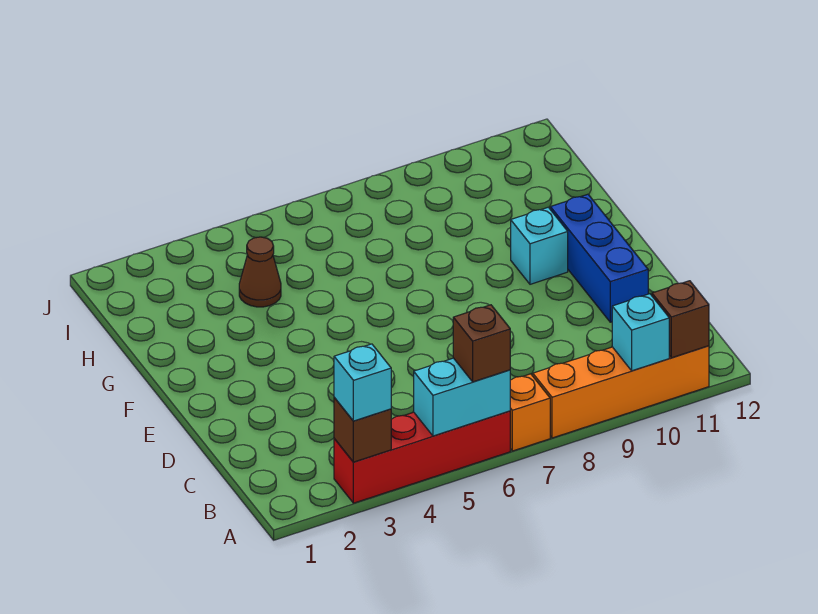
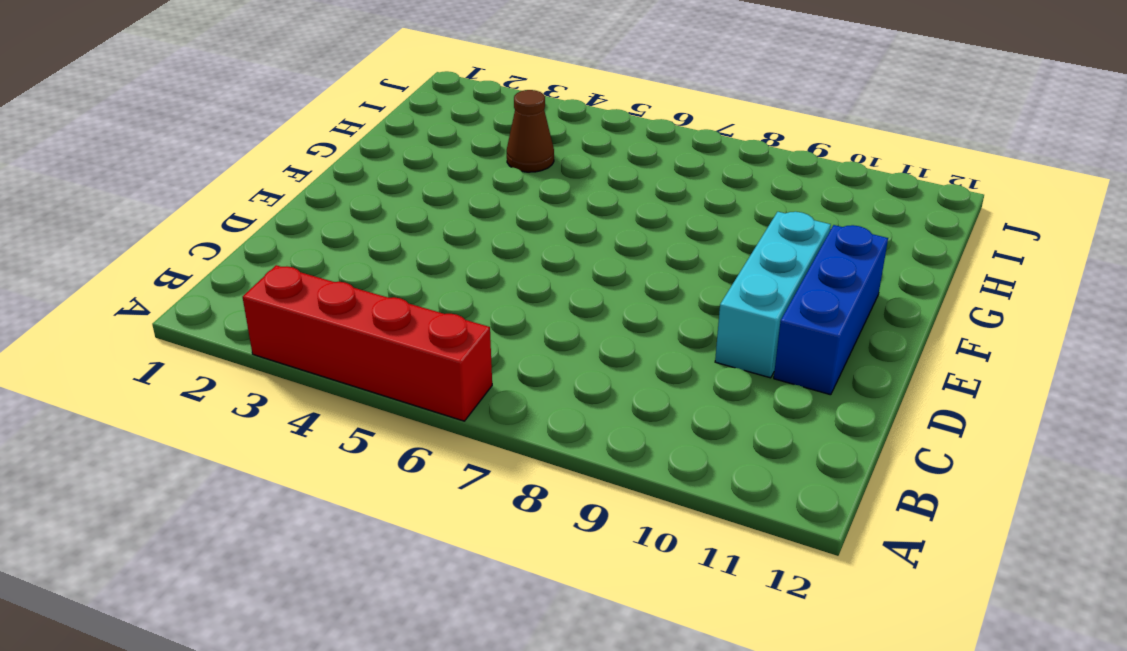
cyan brick D10:F10 level 1 -> cyan brick F10 level 1
none -> orange brick A7 level 1
none -> orange brick A8:A11 level 1
none -> brown brick A3 level 2

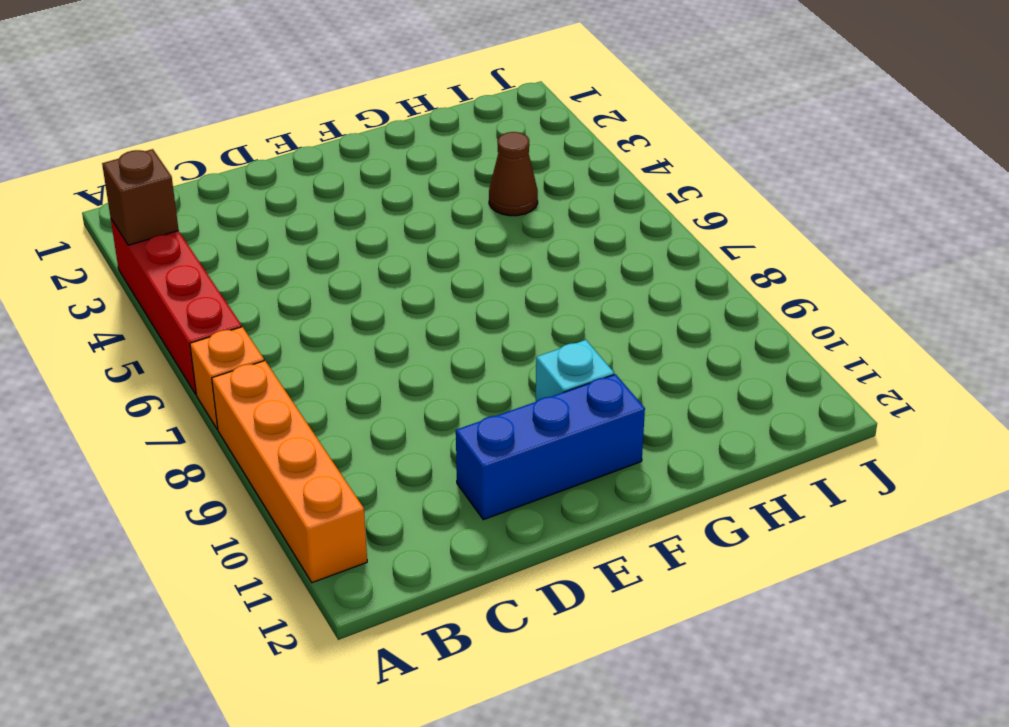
none -> cyan brick A5:A6 level 2
none -> cyan brick A10 level 2
none -> brown brick A11 level 2

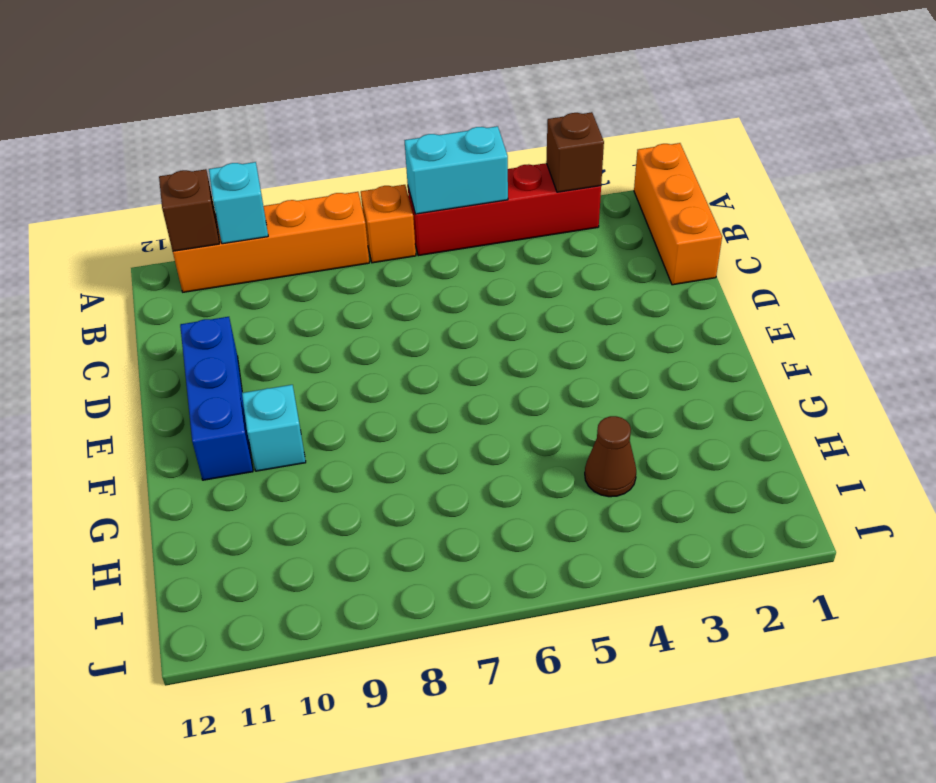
orange brick A1:C1 level 1 -> none
none -> cyan brick A3 level 3
none -> brown brick A6 level 3

